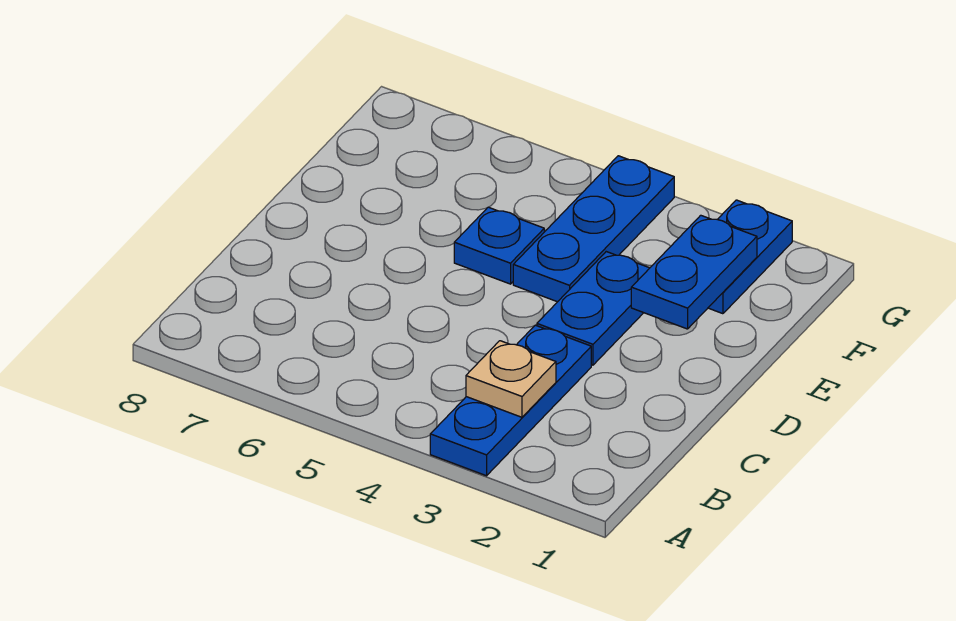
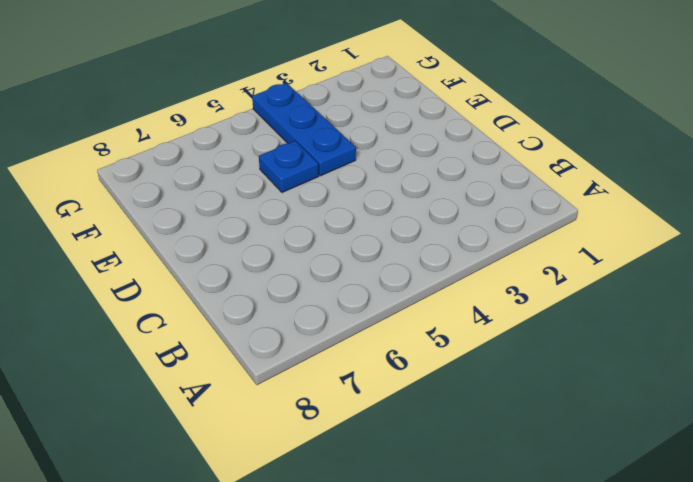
none -> blue plate A3:C3 level 1
none -> blue plate D3:E3 level 1

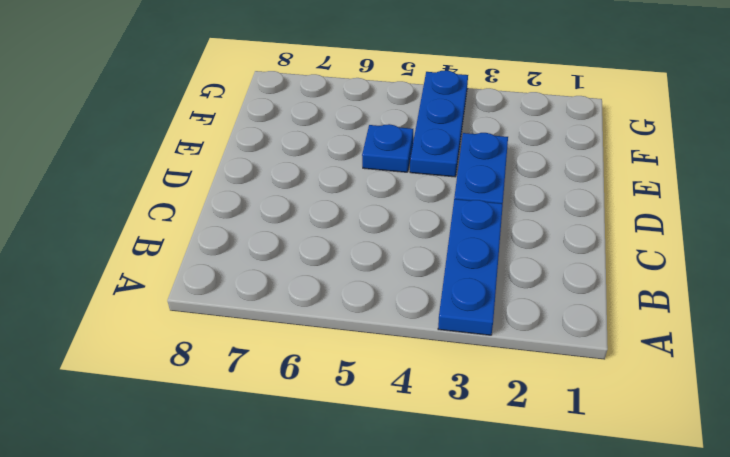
none -> blue plate F2:G2 level 1
none -> tan plate B3 level 2

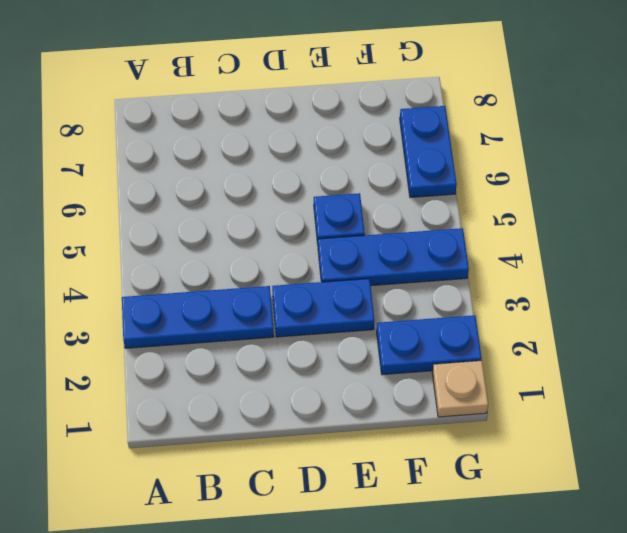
tan plate G1 level 1 -> tan plate B3 level 2
blue plate G6:G7 level 1 -> blue plate E2:F2 level 2

